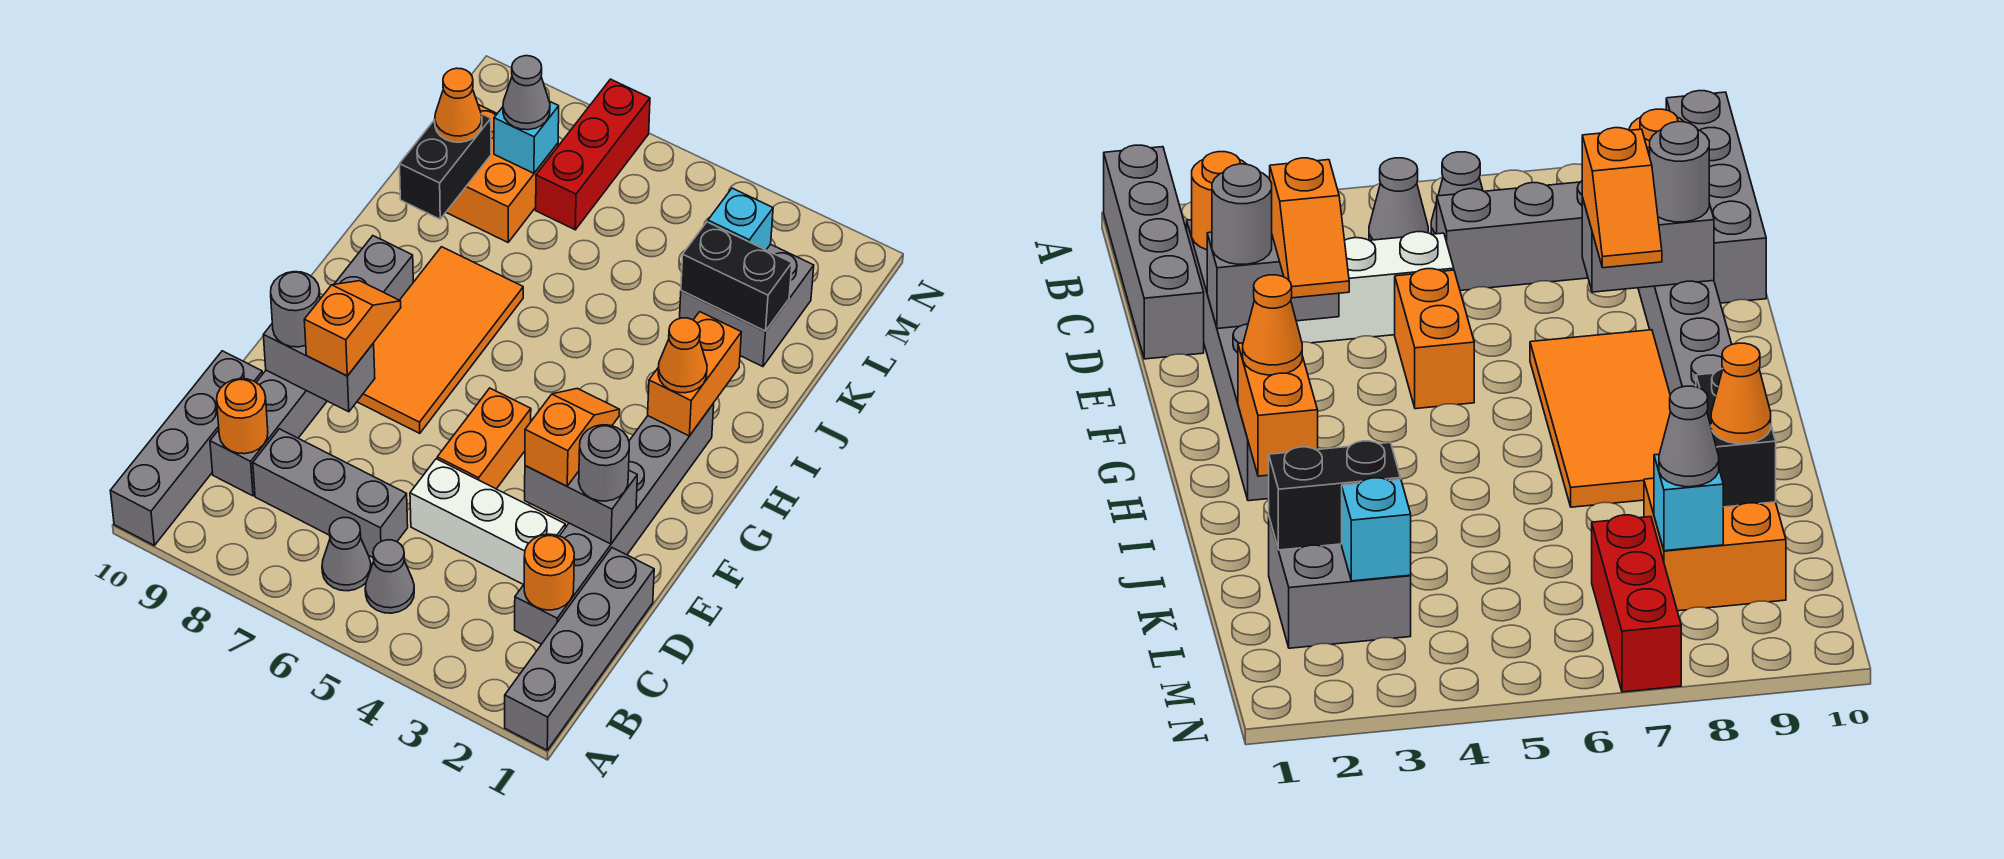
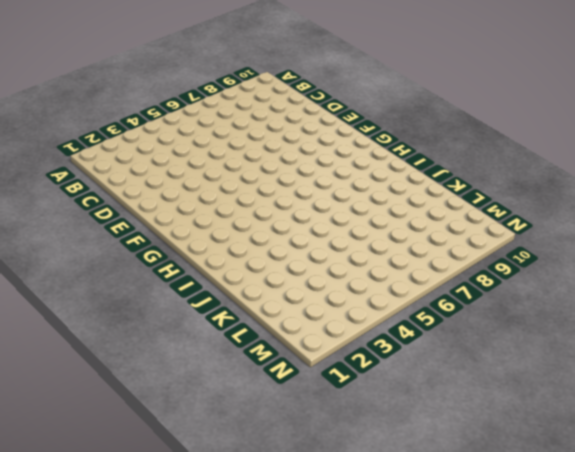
none -> grey brick A1:D1 level 1
none -> grey brick A10:D10 level 1
none -> grey cone B5 level 1

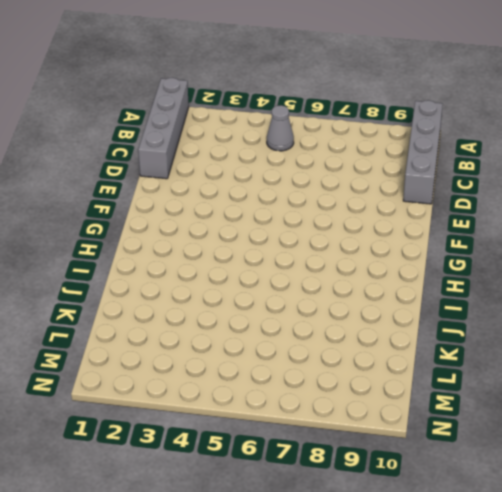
none -> grey cone B6 level 1
none -> grey brick C2:H2 level 1
none -> grey brick C6:C8 level 1

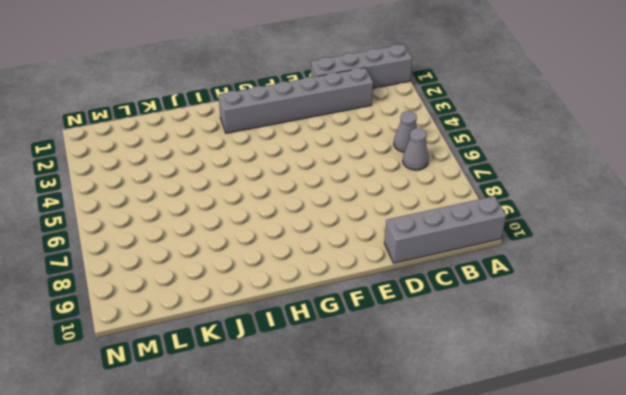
none -> grey brick C6:C8 level 1
none -> grey brick C9:H9 level 1
none -> white brick D3:D5 level 1

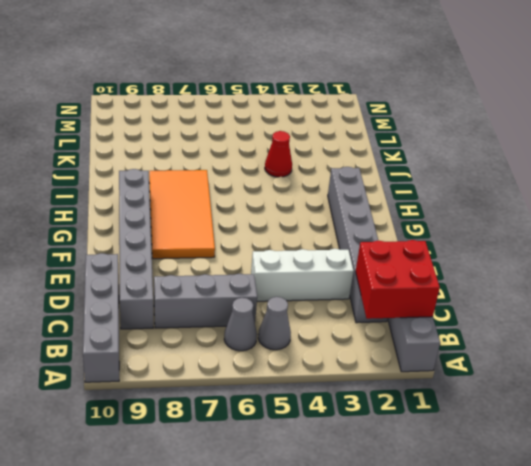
red brick B1:C2 level 2 -> orange round brick C2 level 2
red cone J4 level 1 -> none
none -> orange brick E5:F5 level 1
none -> grey brick K2:L3 level 1
none -> orange brick K8:L9 level 1

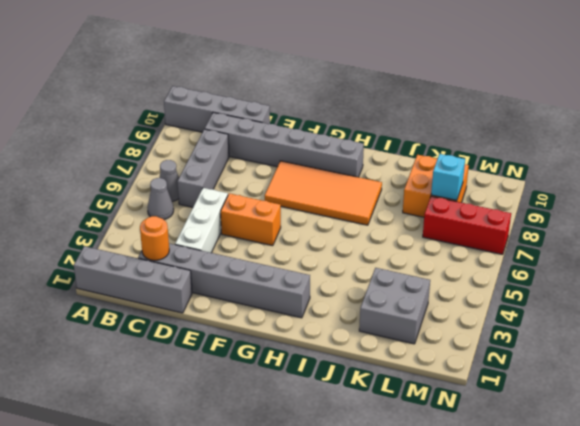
none -> orange round brick C9 level 2
none -> grey brick E2:E3 level 2
none -> grey brick E8:E9 level 2

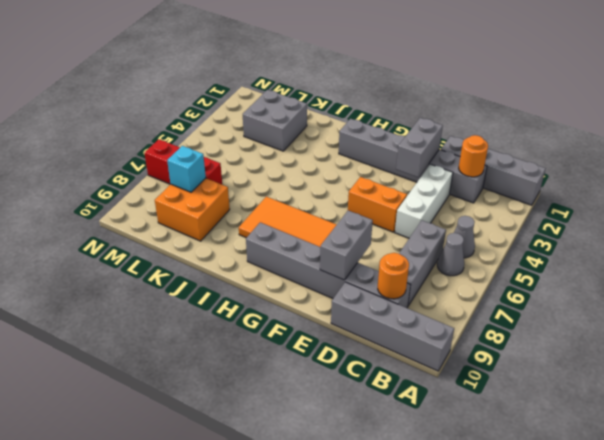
none -> orange brick H2:I2 level 2
none -> black brick J9:K9 level 2
none -> black brick K2:K3 level 2

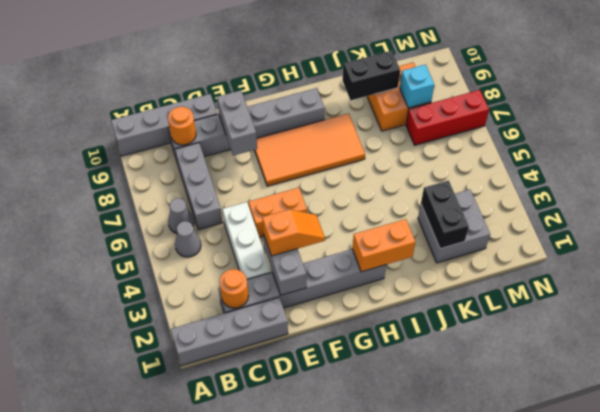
none -> cyan brick L3 level 2
none -> grey round brick E2 level 3
none -> orange slope E8:F8 level 3 top E

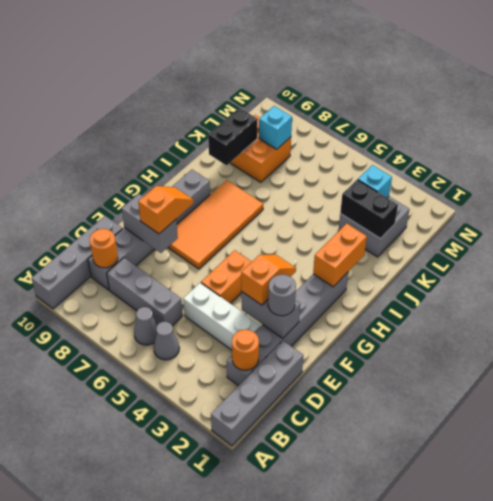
none -> red brick L7:N7 level 1
none -> grey round brick E9 level 3
none -> orange cone H2 level 3

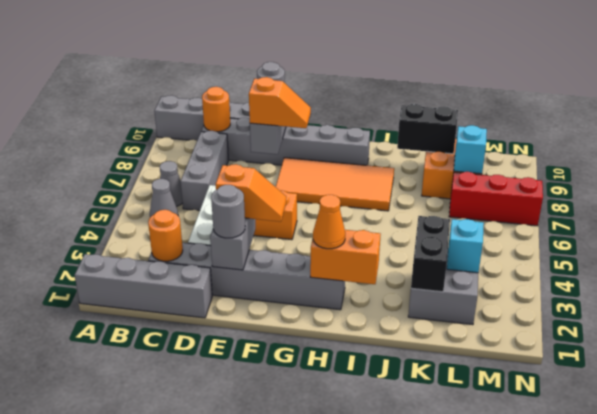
none -> orange cone K9 level 3
none -> grey cone L8 level 3

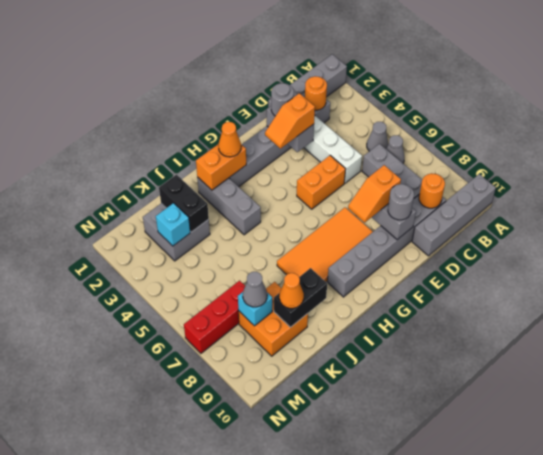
grey brick I2:I4 level 1 -> none

